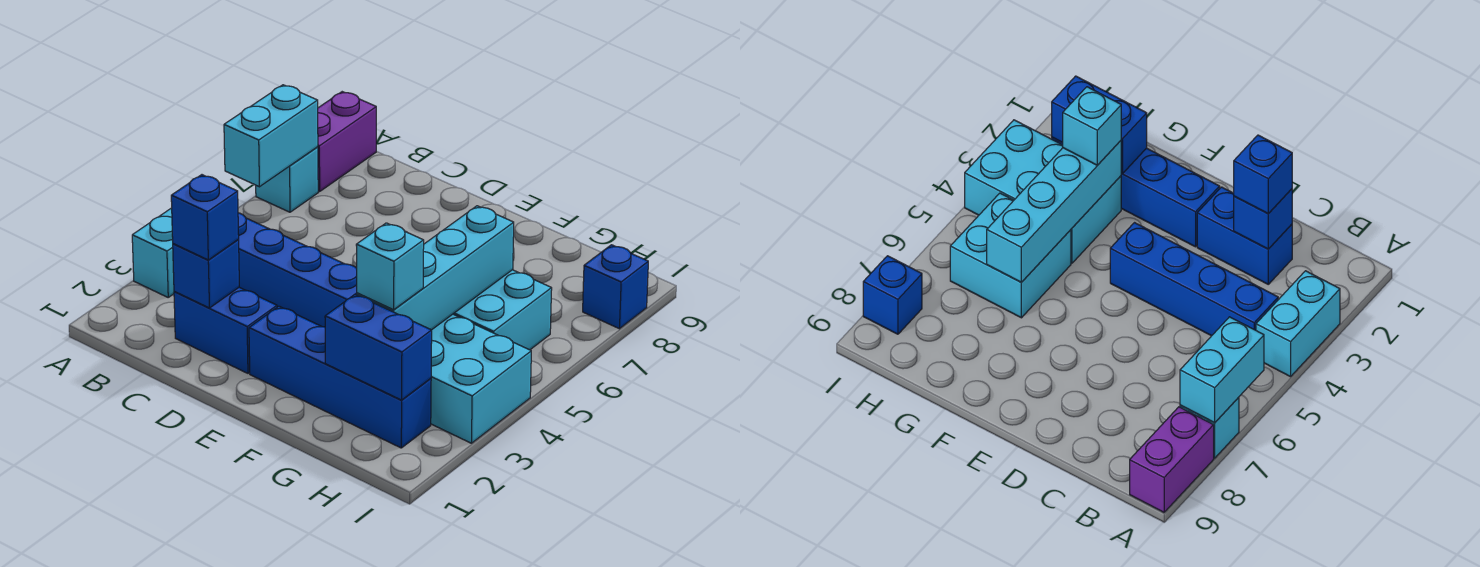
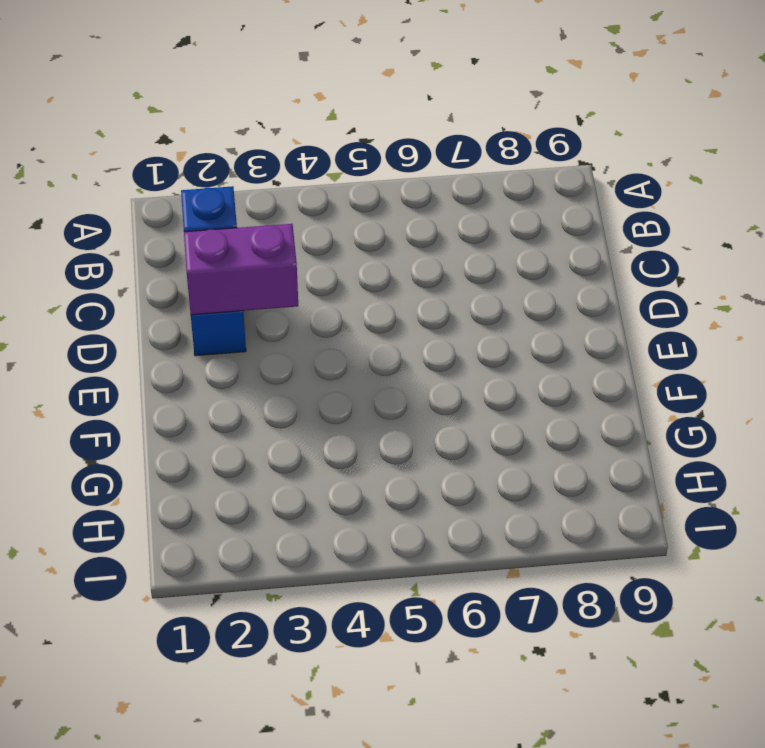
purple brick D2:D3 level 2 -> purple brick A8:A9 level 1
none -> cyan brick A3:A4 level 1
none -> cyan brick A7 level 1
none -> blue brick B4:E4 level 1

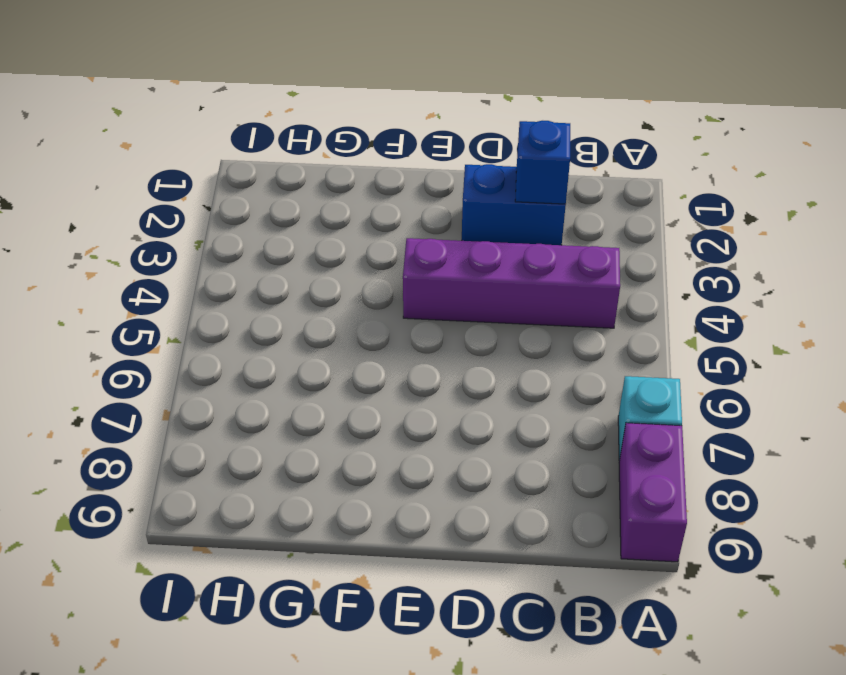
purple brick B4:E4 level 1 -> blue brick B4:E4 level 1
none -> cyan brick A3:A4 level 1
none -> blue brick E2:H2 level 1
none -> cyan brick G3:I4 level 1

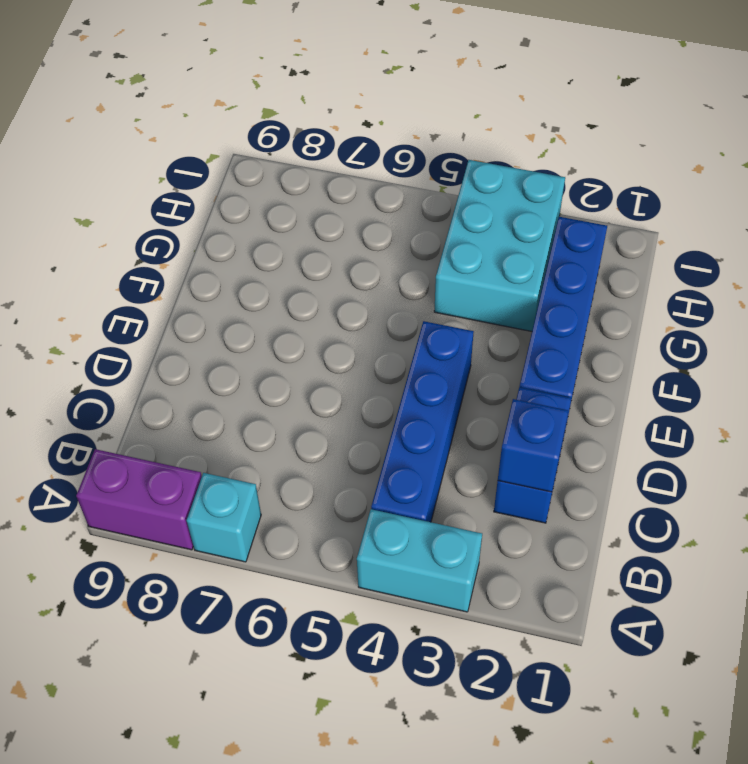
none -> cyan brick G5:H6 level 1
none -> blue brick I8 level 1
none -> cyan brick A6:A7 level 2

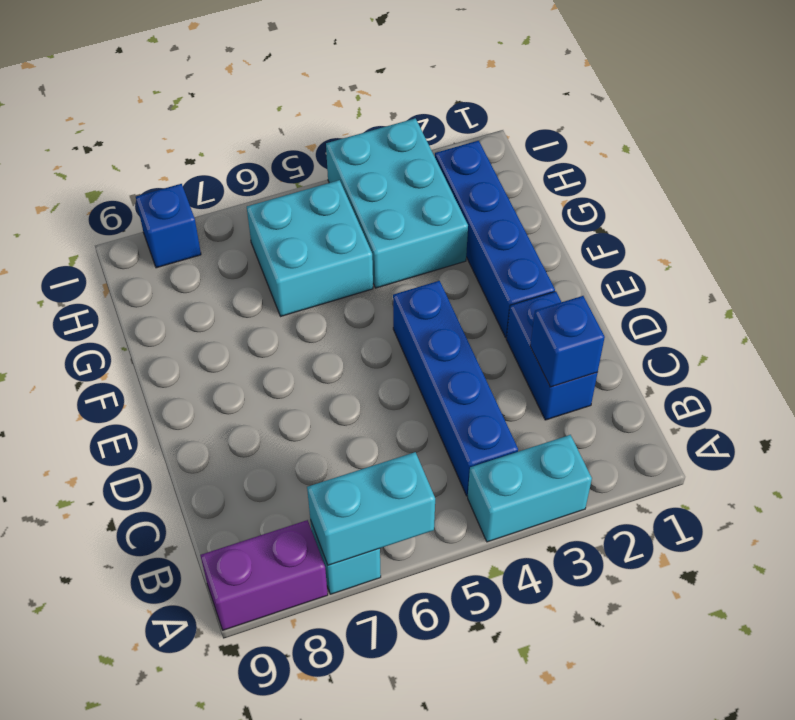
none -> blue brick G2:H2 level 2
none -> cyan brick G3:G6 level 2
none -> blue brick C2 level 3

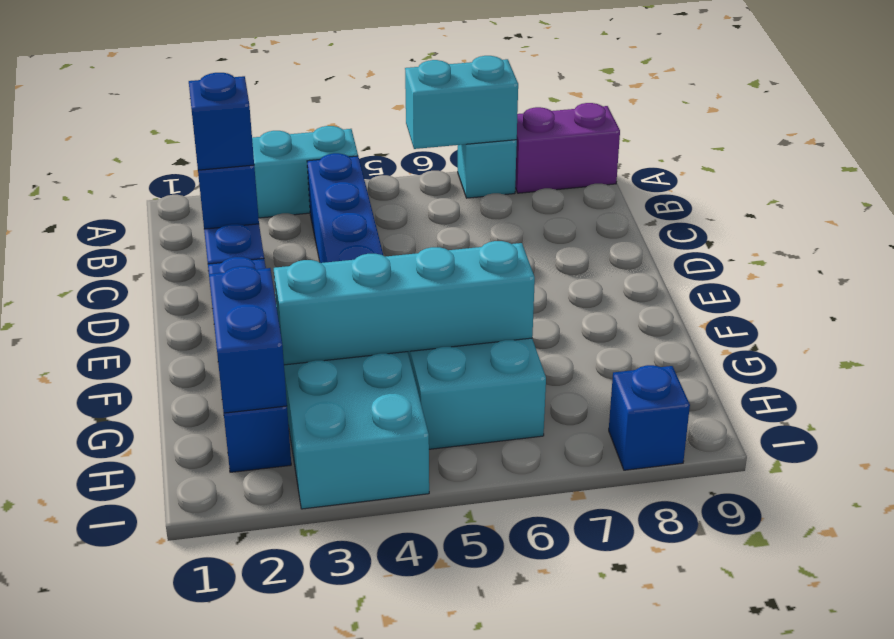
none -> cyan brick G3 level 3

